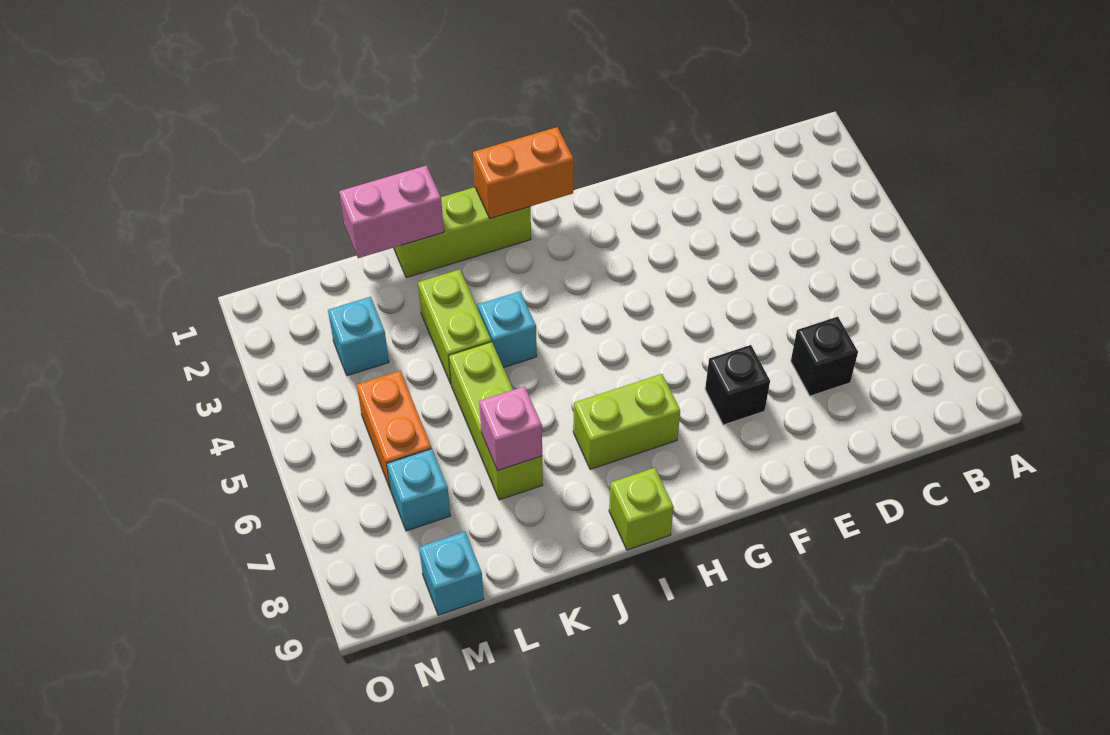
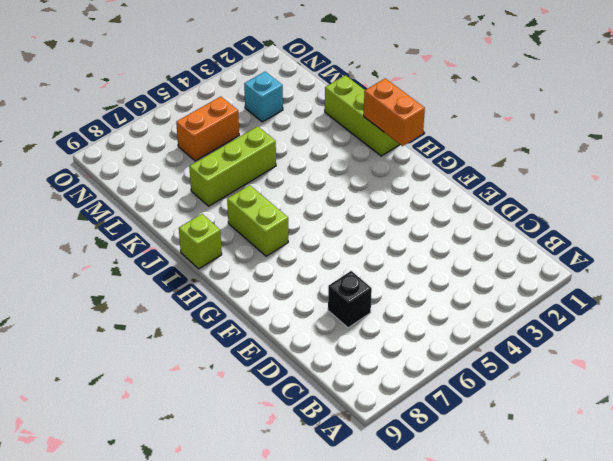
none -> black brick F7 level 1
none -> cyan brick J4 level 1
none -> lime brick K3:K4 level 1

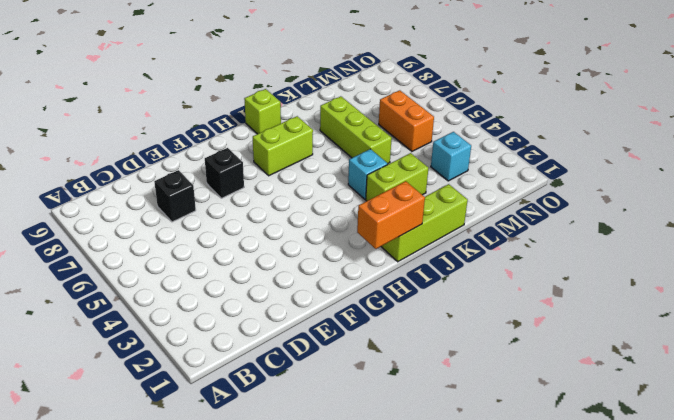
lime brick J3:K3 level 1 -> lime brick K3:K4 level 1
none -> cyan brick M7 level 1
none -> cyan brick M9 level 1
none -> pink brick K1:L1 level 2

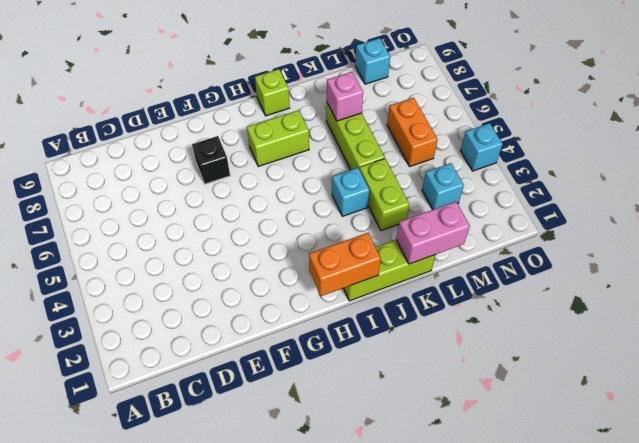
cyan brick O4 level 1 -> cyan brick M7 level 1
none -> black brick D7 level 1

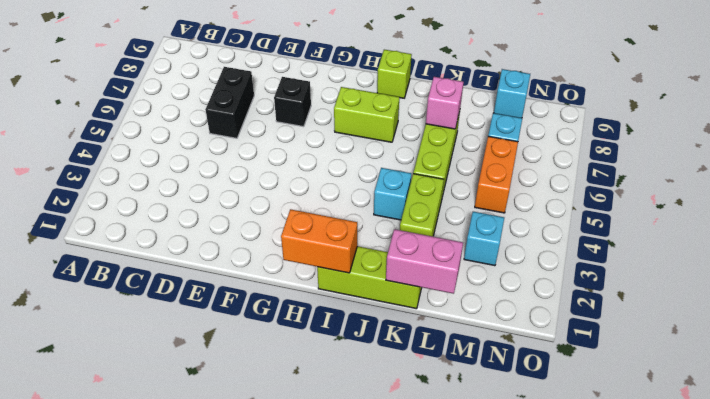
black brick D6:D7 level 1 -> black brick D7 level 1

